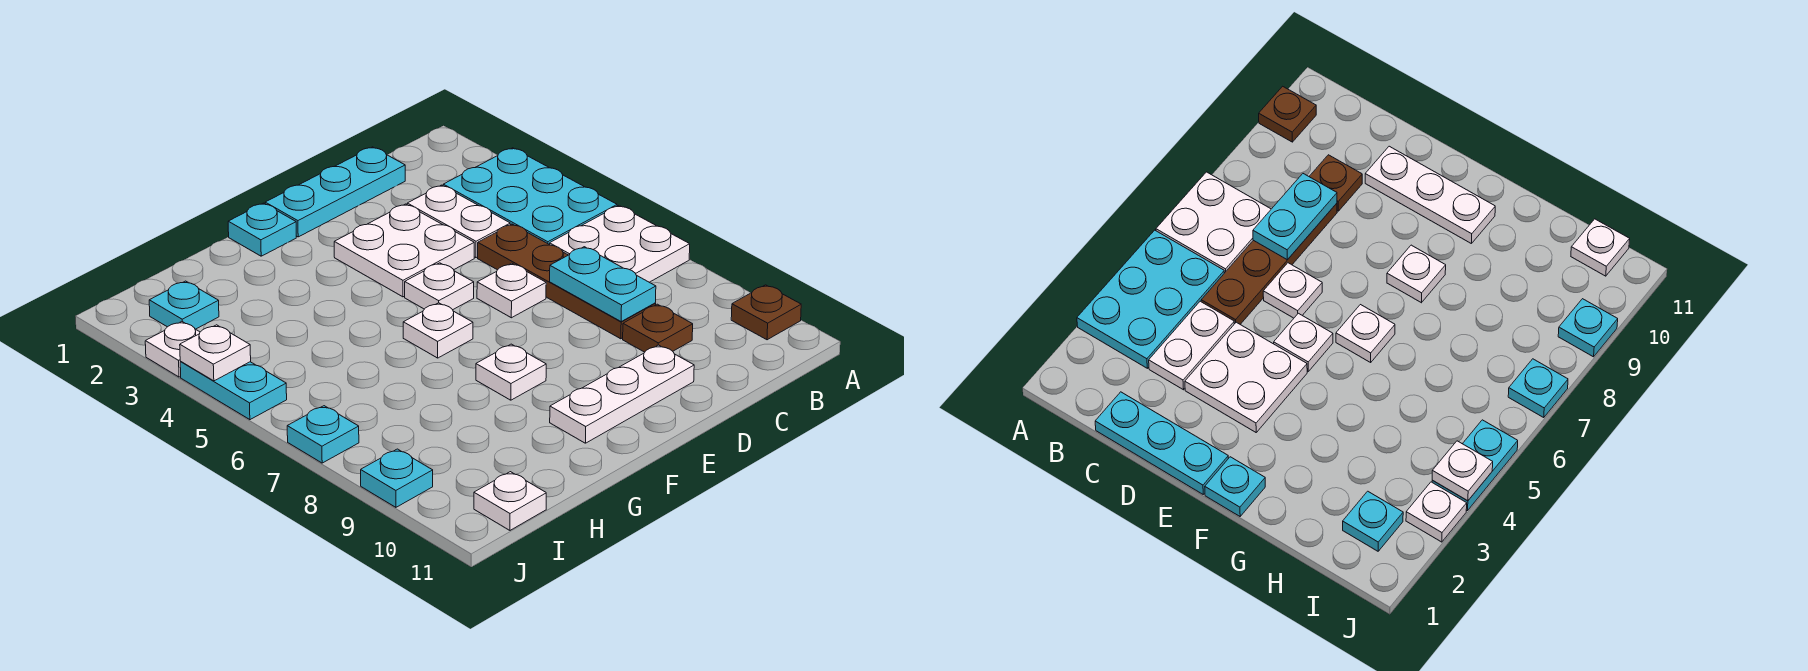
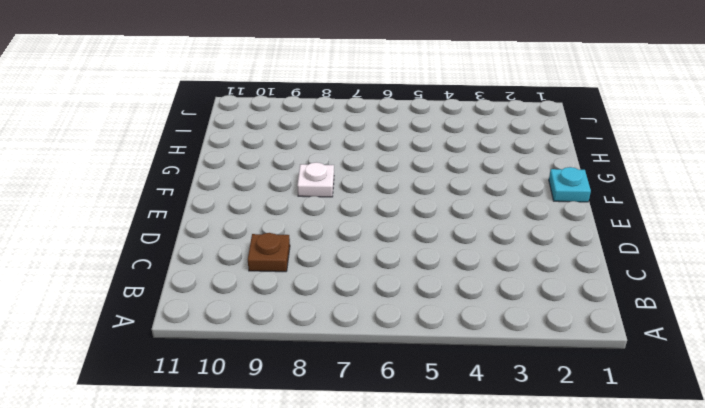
none -> cyan plate A3:B5 level 1
none -> white plate A6:B7 level 1
none -> brown plate A10 level 1

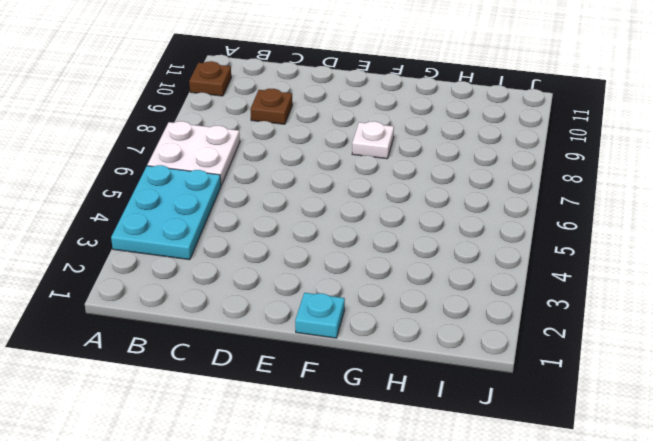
none -> cyan plate C1:E1 level 1
none -> white plate C3:C4 level 1
none -> brown plate C5:C8 level 1

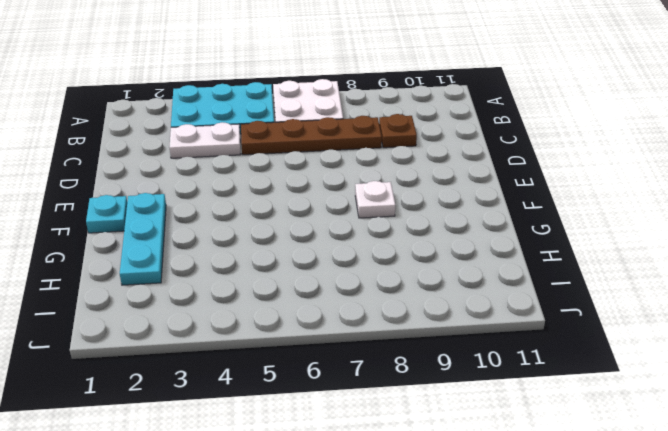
cyan plate F2:H2 level 1 -> cyan plate C1:E1 level 1
none -> brown plate A10 level 1
none -> white plate D3:E4 level 1
none -> white plate D6 level 1

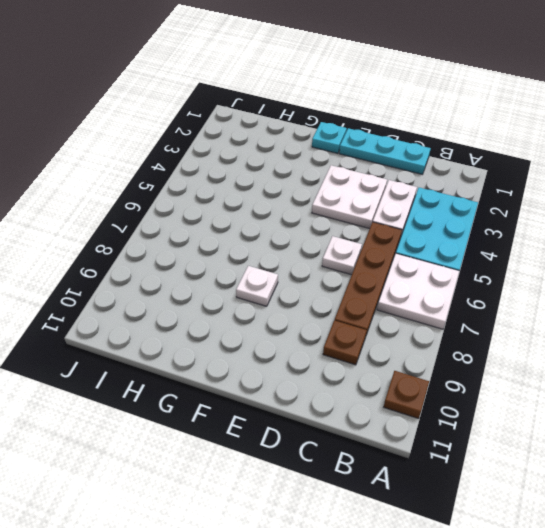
none -> white plate D10:F10 level 1
none -> white plate E5 level 1
none -> white plate F6 level 1

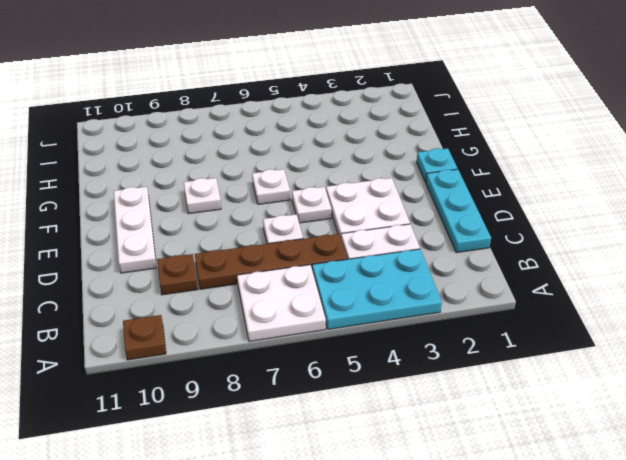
none -> cyan plate I2 level 1
none -> white plate I11 level 1
none -> white plate J3 level 1

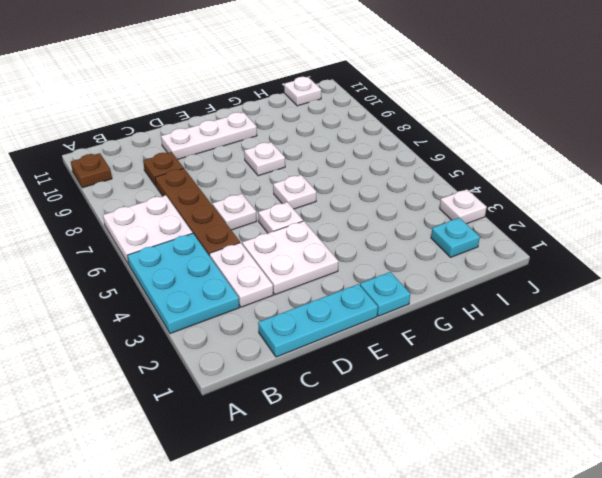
none -> cyan plate J4:J5 level 1
none -> cyan plate J7 level 1
none -> cyan plate J9 level 1

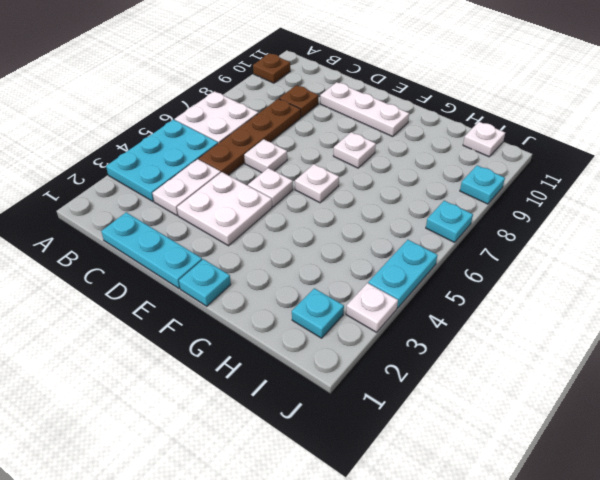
none -> cyan plate C7:C8 level 2
none -> white plate J4 level 2

